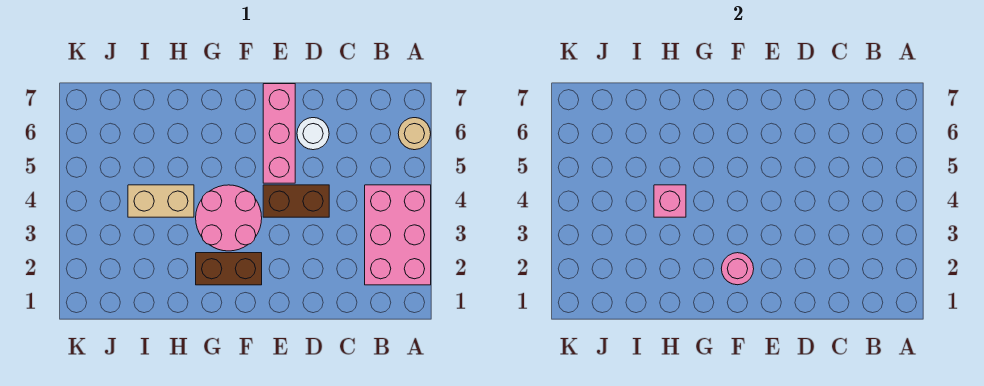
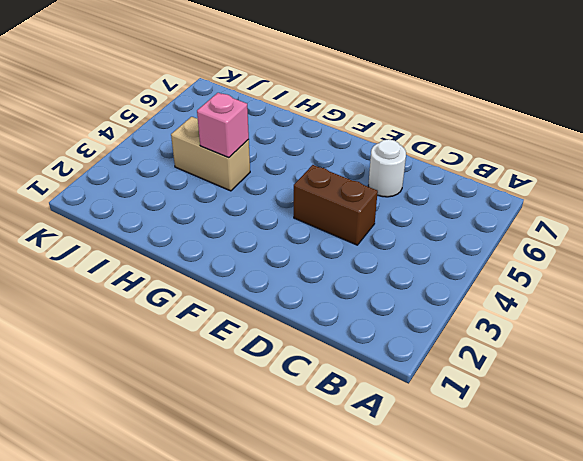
none -> pink brick A2:B4 level 1
none -> tan round brick A6 level 1

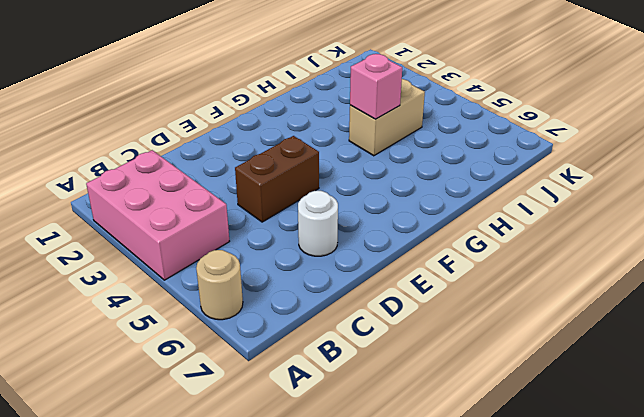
none -> pink brick E5:E7 level 1
none -> brown brick F2:G2 level 1

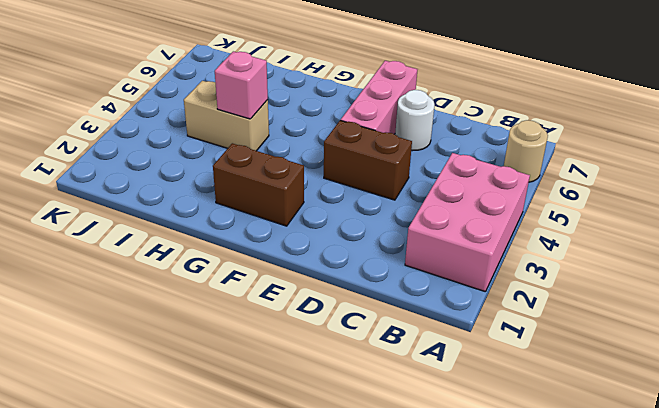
none -> pink round brick F3:G4 level 1
none -> pink round brick F2 level 2

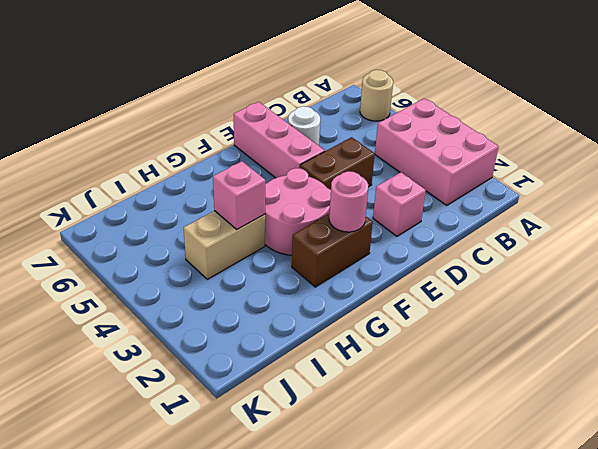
pink brick D2 level 1 -> none

